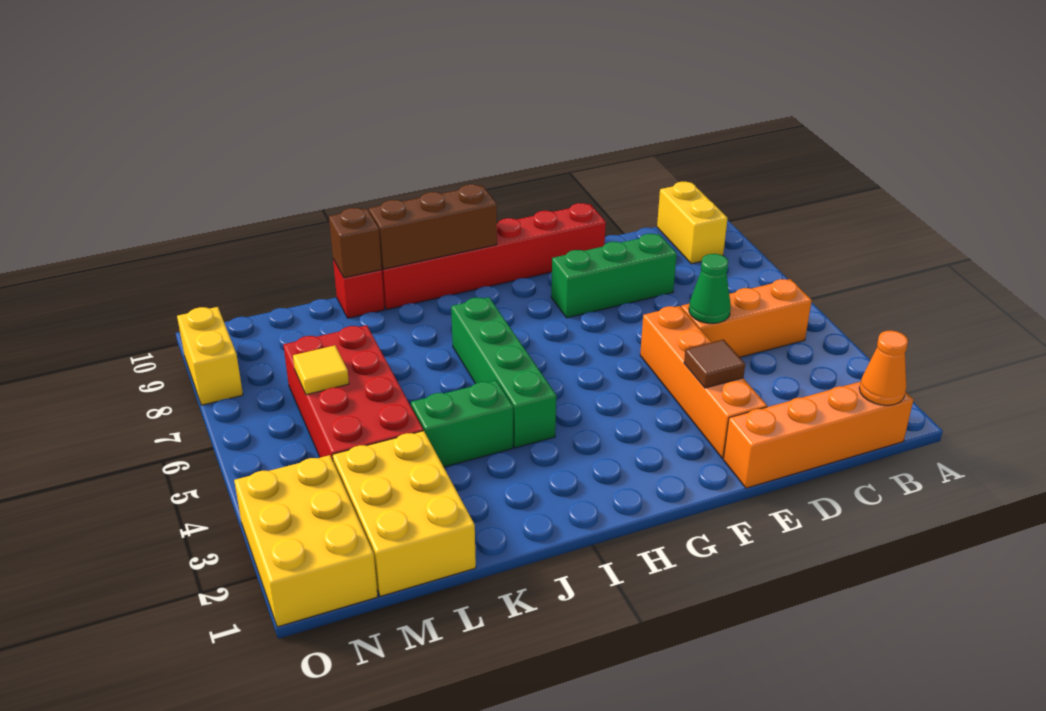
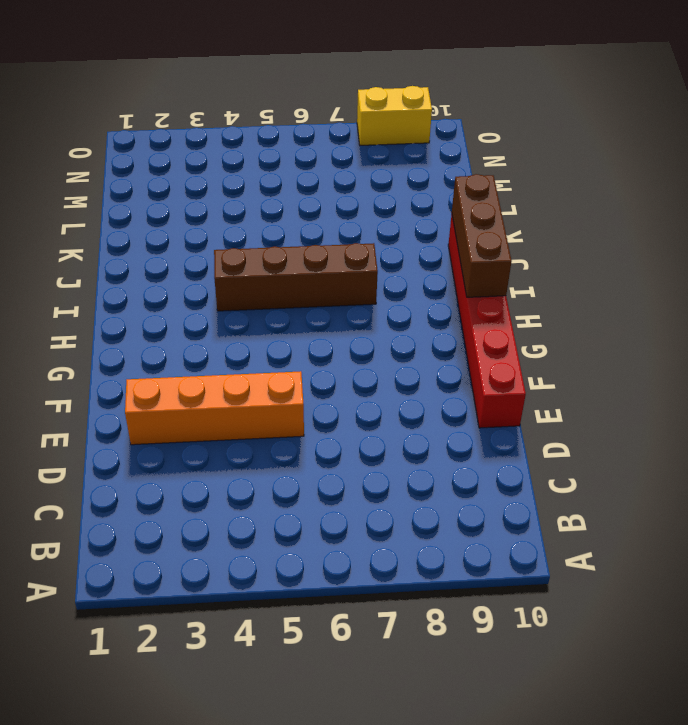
brown brick I4:I7 level 1 -> green brick I4:I7 level 1
none -> orange brick B1:E1 level 1
none -> orange brick B5:D5 level 1
none -> yellow brick B9:B10 level 1

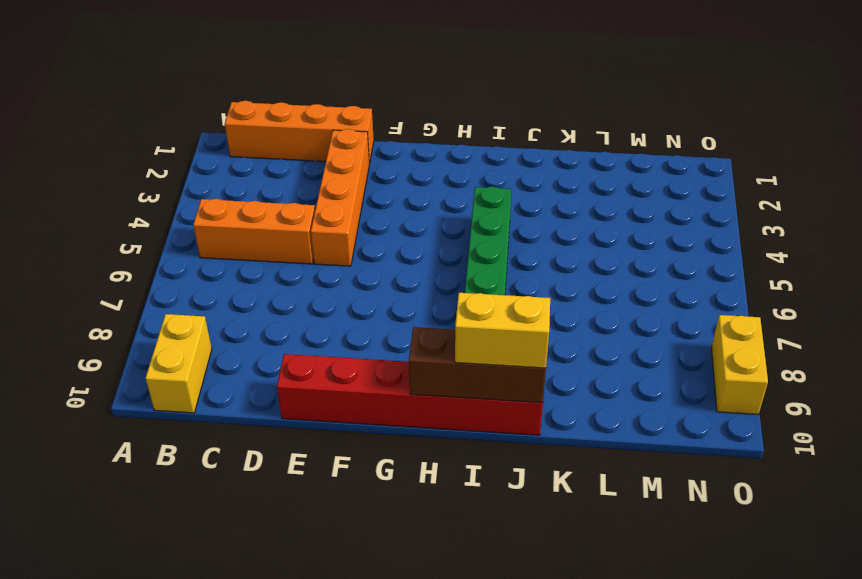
yellow brick I10:J10 level 3 -> none
none -> green brick D8:F8 level 1
none -> green brick J4:K4 level 1
none -> red brick K10 level 1

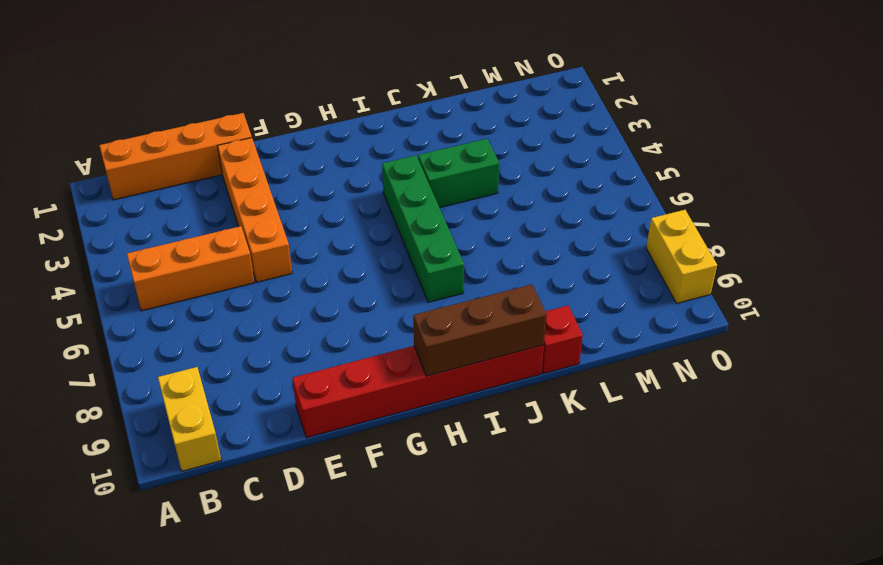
none -> green brick D8:F8 level 1
none -> yellow brick L1:M3 level 1
none -> red brick L4:M7 level 1

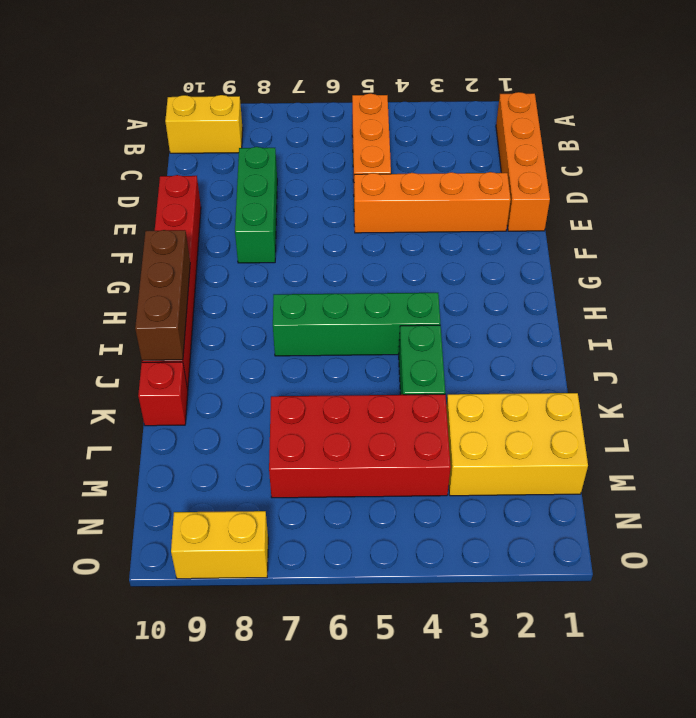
none -> yellow brick N1:O3 level 1
none -> orange cone B1 level 2
none -> green cone D5 level 2

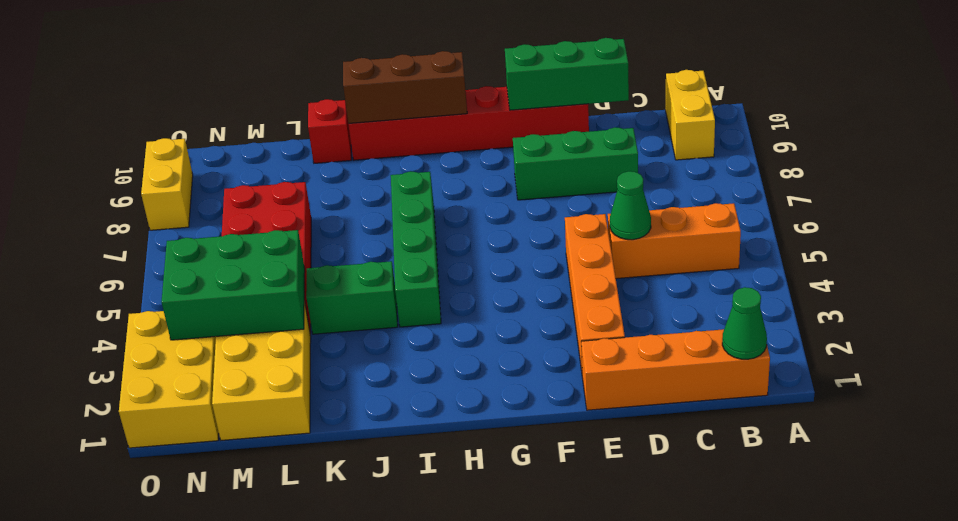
green cone B1 level 2 -> orange cone B1 level 2
green brick D10:F10 level 2 -> none
green brick L3:N4 level 2 -> none
none -> brown tile E3 level 2
none -> brown brick K10 level 2
none -> yellow tile M6 level 2

